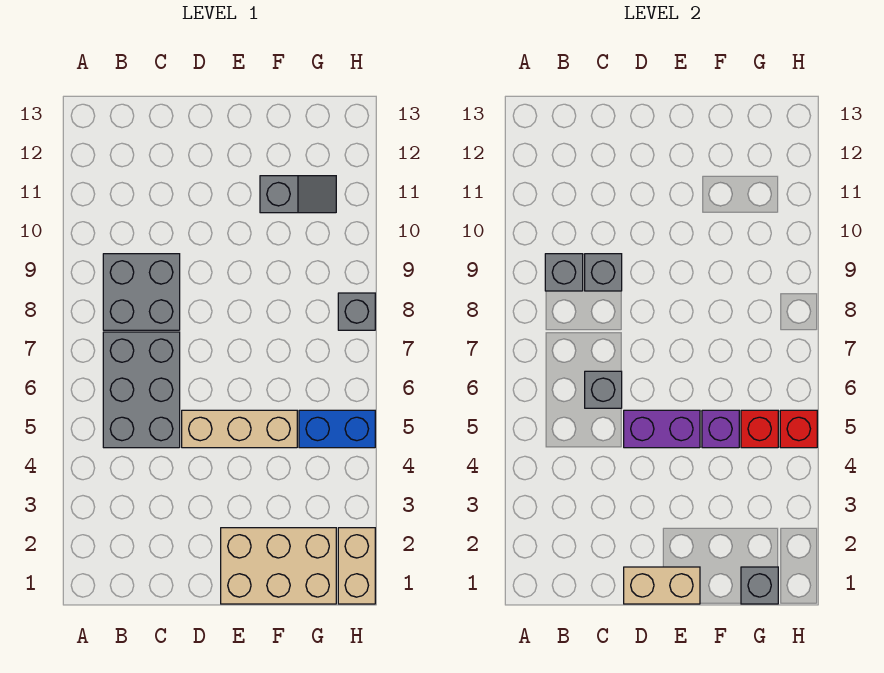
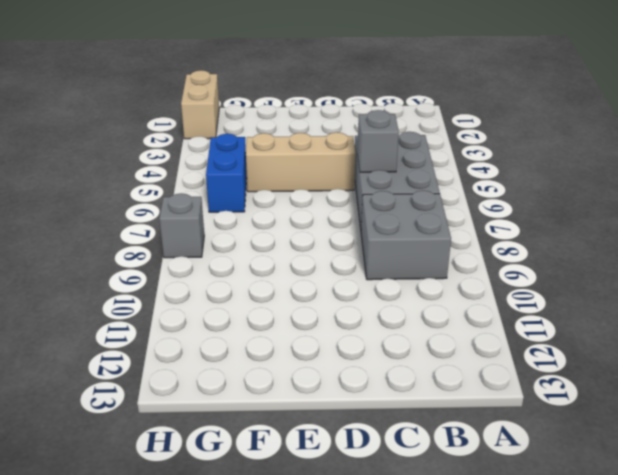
blue brick G5:G6 level 1 -> blue brick G5:H5 level 1
none -> tan brick E1:G2 level 1
none -> grey slope F11:G11 level 1 top F
none -> grey brick B9 level 2

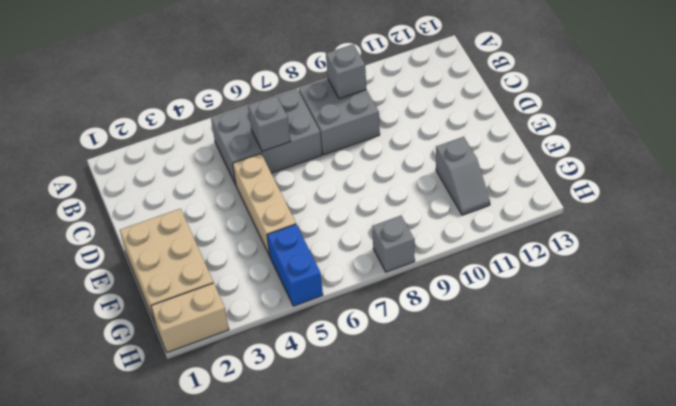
none -> grey brick C9 level 2
none -> tan brick D1:E1 level 2
none -> purple brick D5:E5 level 2

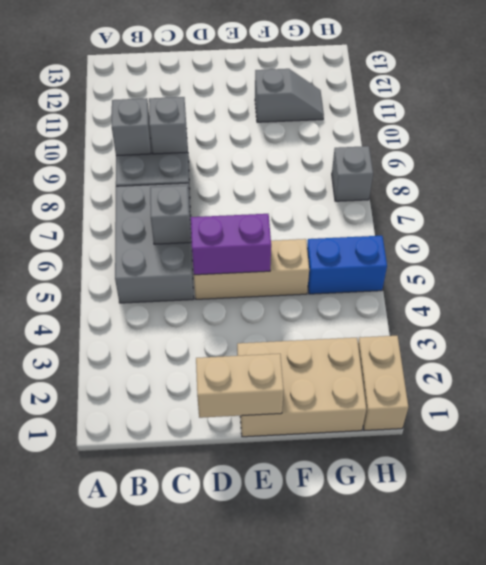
none -> purple brick F5 level 2
none -> grey brick G1 level 2
none -> red brick G5 level 2

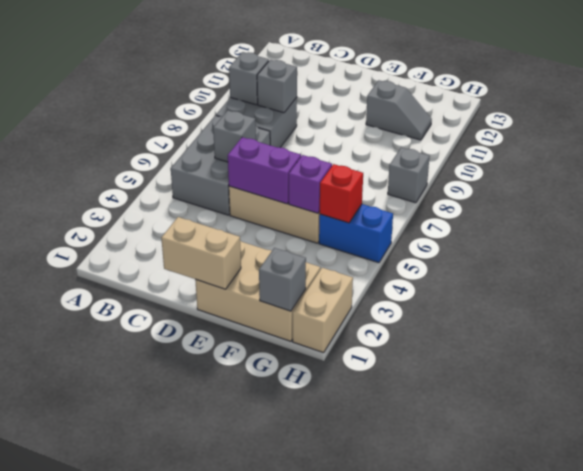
none -> red brick H5 level 2

